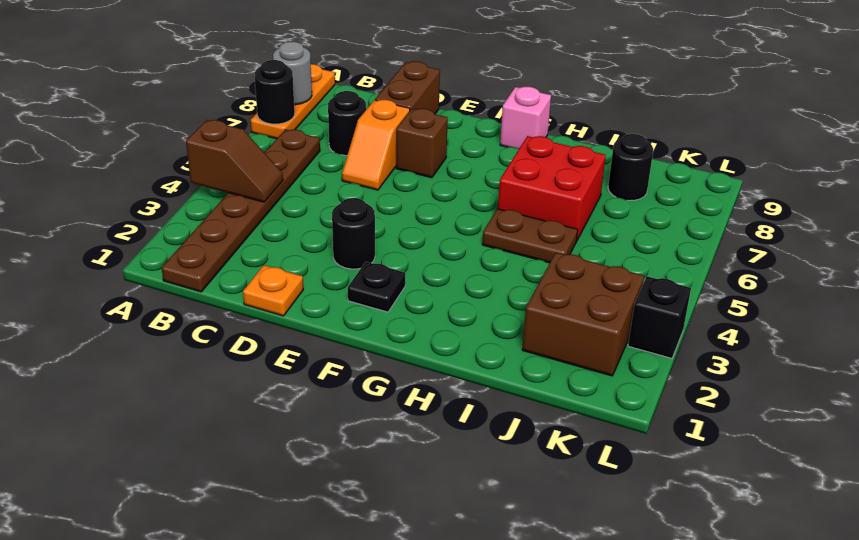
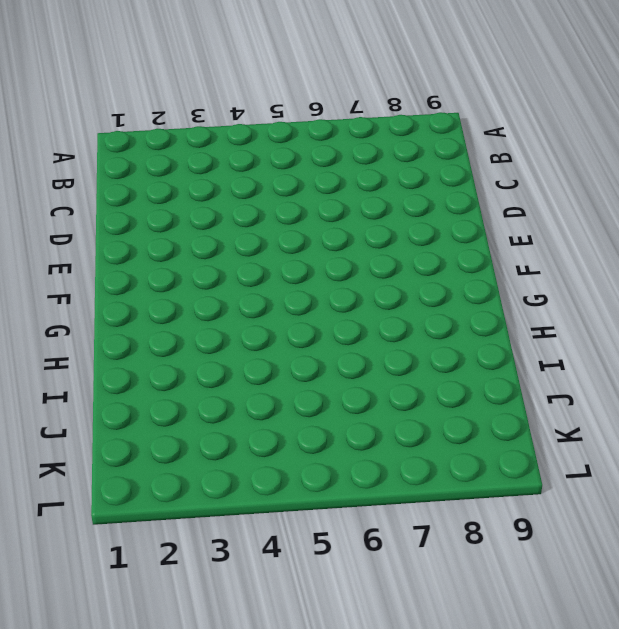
none -> orange plate A7:A9 level 1
none -> brown plate B1:B6 level 1
none -> black round brick C7 level 1

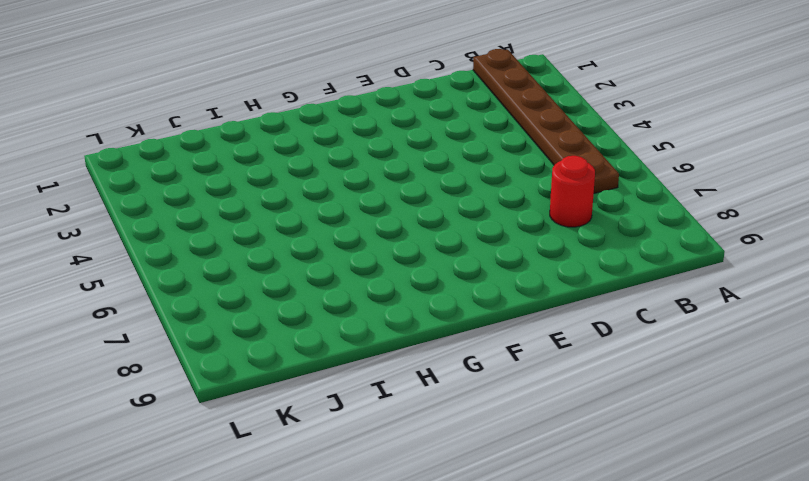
red round brick C7 level 1 -> black round brick C7 level 1
none -> orange plate A7:A9 level 1
none -> orange plate D1 level 1
none -> orange slope D6:D7 level 1 top 7

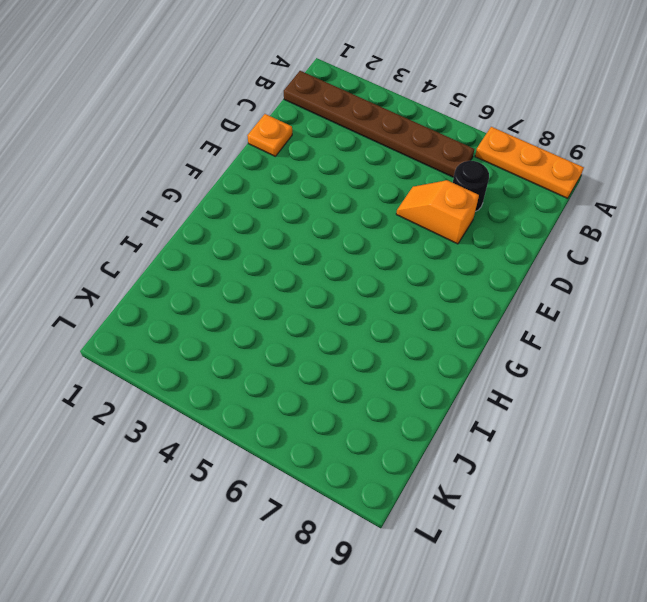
none -> brown brick D8:D9 level 1
none -> black round brick E3 level 1
none -> brown brick E7 level 1

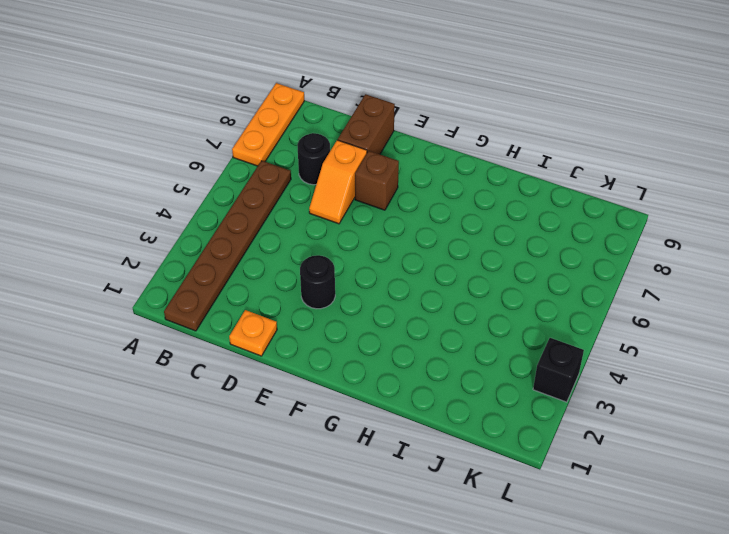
none -> black plate F2 level 1
none -> pink brick G9 level 1
none -> brown plate H5:I5 level 1

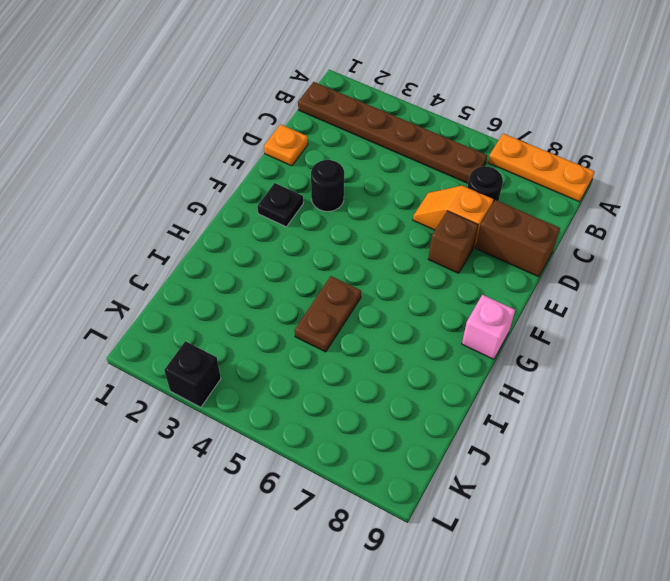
none -> red brick H6:I7 level 1
none -> brown brick J2:K3 level 1
none -> black round brick J8 level 1

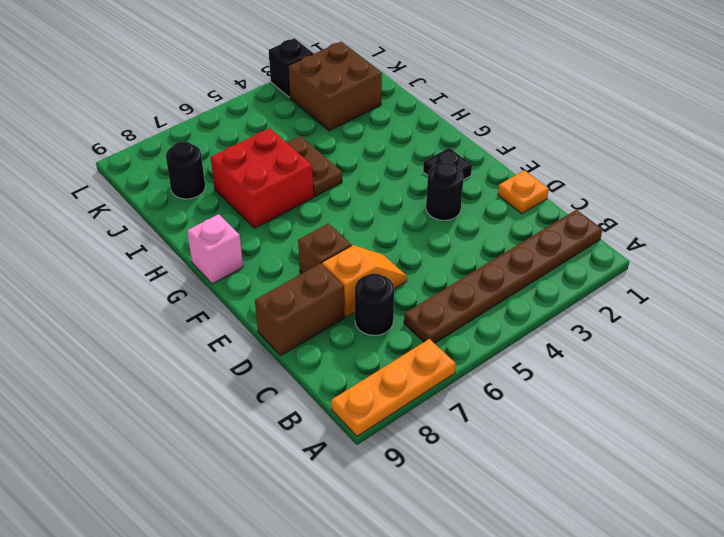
none -> brown slope A4:B4 level 2 top A
none -> black round brick A7 level 2
none -> grey round brick A8 level 2

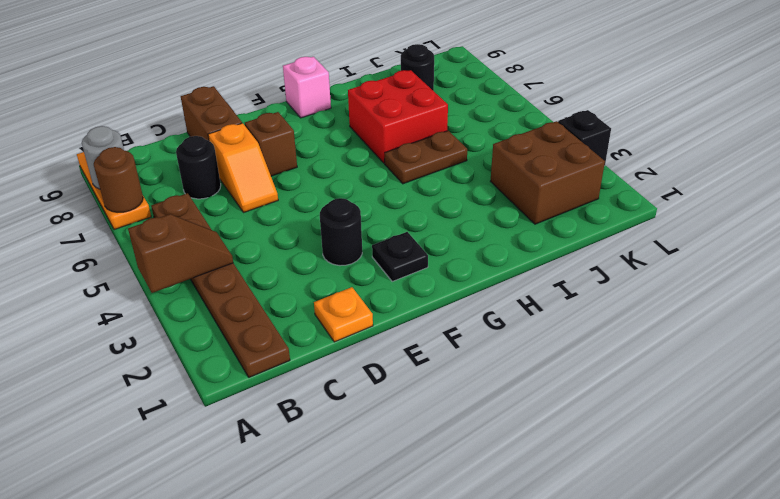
brown round brick A7 level 2 -> black round brick A7 level 2

